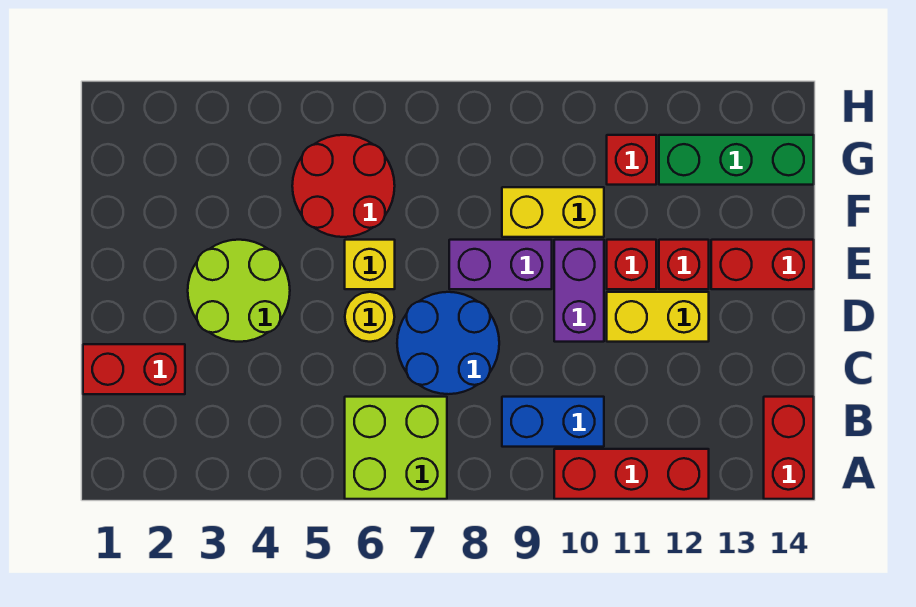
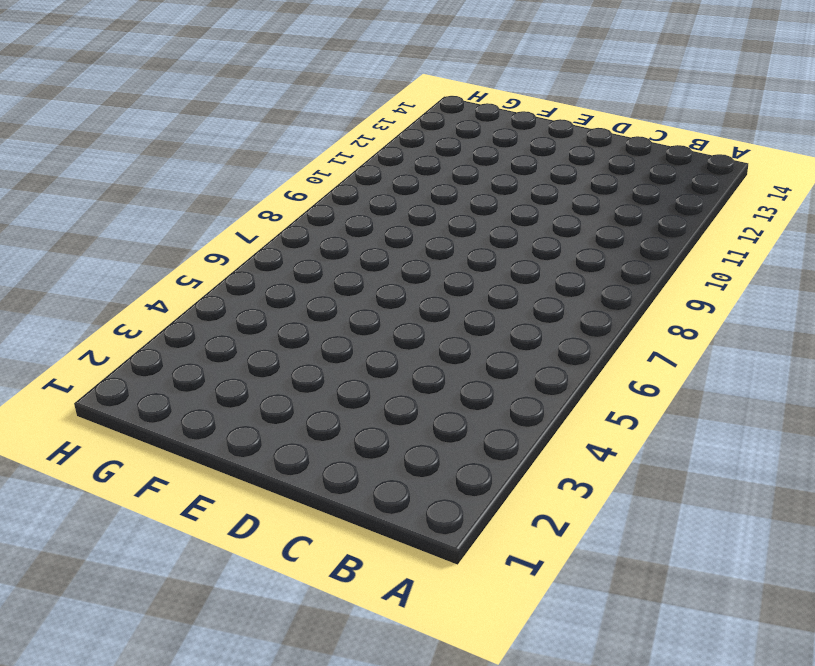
none -> lime brick A6:B7 level 1
none -> red brick A10:A12 level 1
none -> red brick A14:B14 level 1

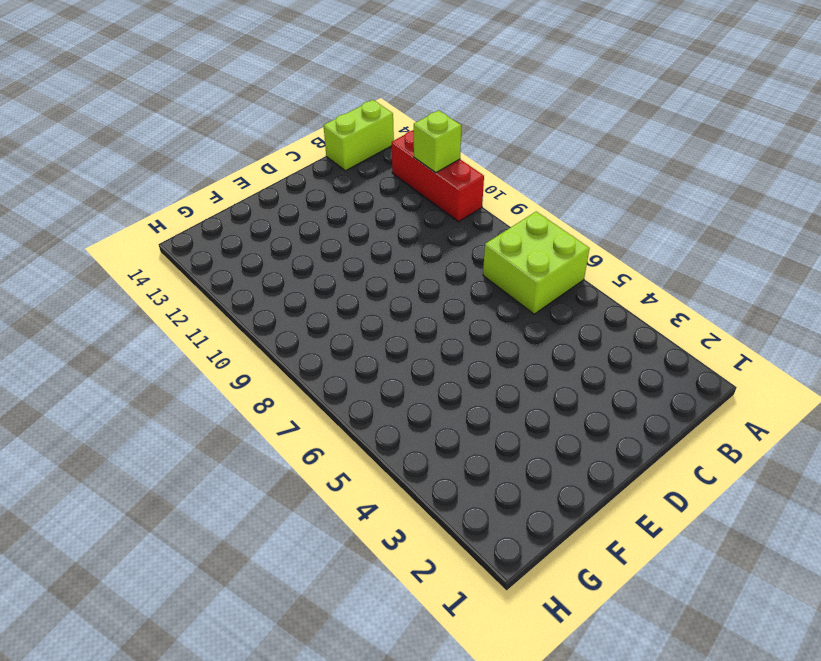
lime brick A11 level 2 -> none
lime brick A14:B14 level 1 -> red brick A14:B14 level 1
none -> blue brick B9:B10 level 1
none -> red brick C1:C2 level 1
none -> blue round brick C7:D8 level 1

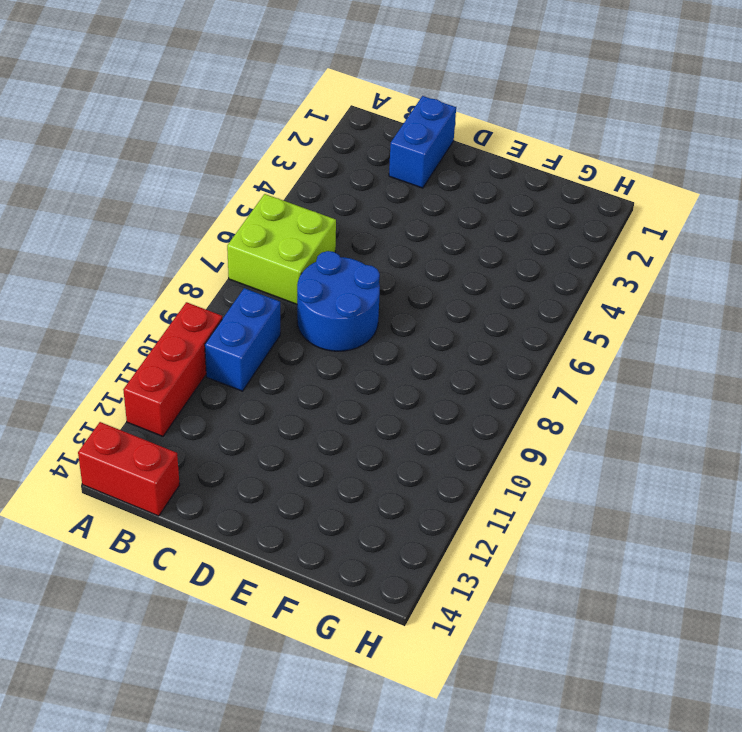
blue brick C1:C2 level 1 -> red brick C1:C2 level 1
none -> lime round brick D3:E4 level 1
none -> yellow round brick D6 level 1
none -> purple brick D10:E10 level 1

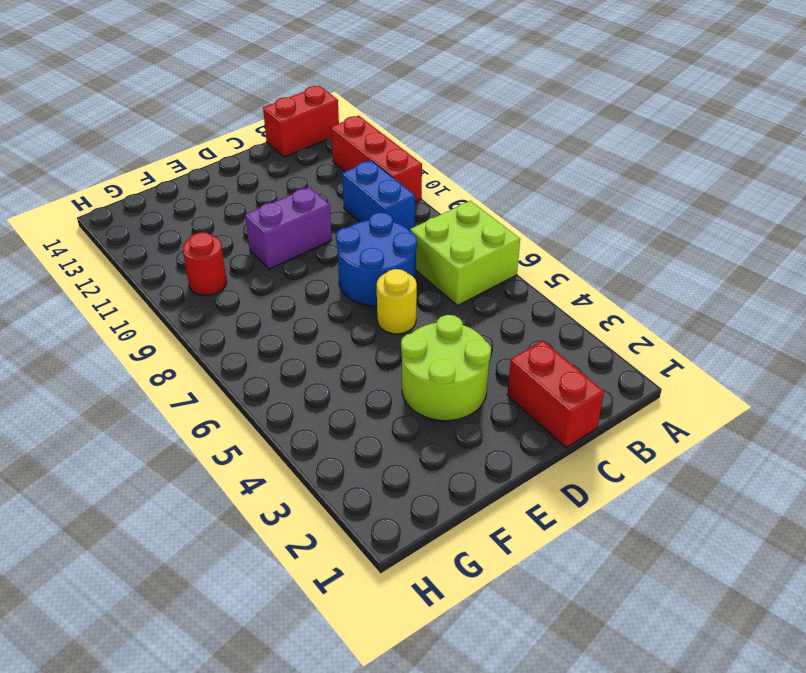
red round brick G10 level 1 -> none
none -> yellow brick D11:D12 level 1
none -> yellow brick E6 level 1
none -> purple brick E8:E9 level 1

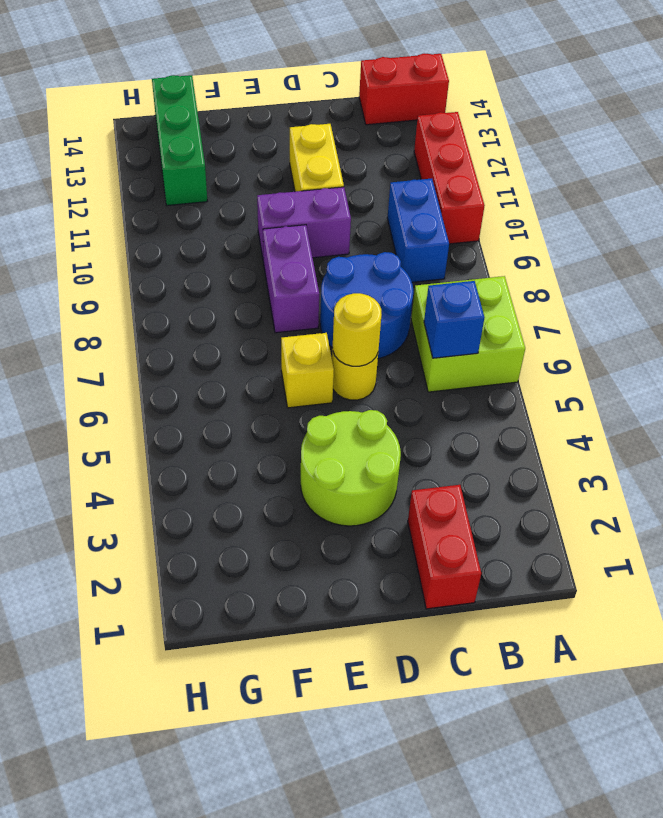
blue brick B6 level 2 -> none
yellow round brick D6 level 2 -> none
none -> red brick E11 level 1
none -> red brick E12 level 1
none -> red brick E13:E14 level 1

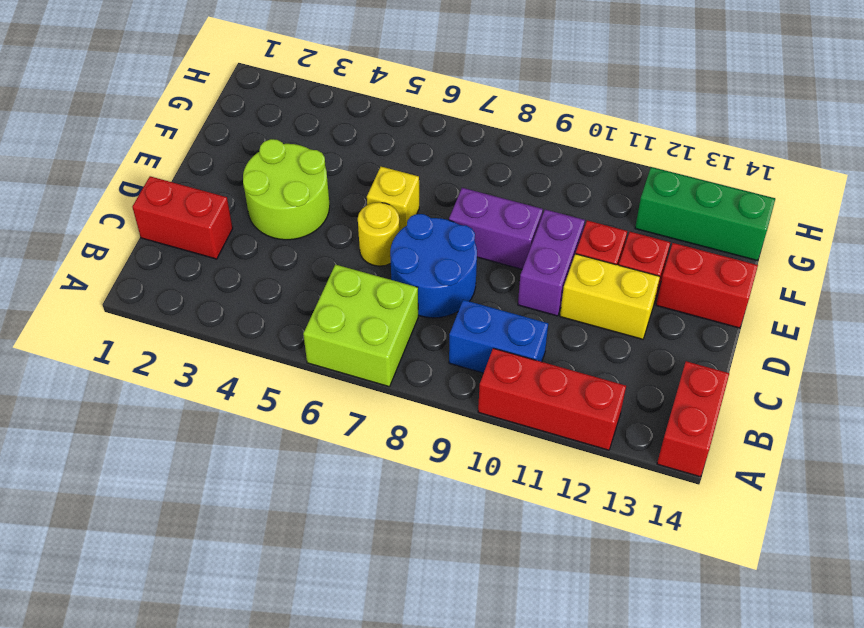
none -> red round brick F5:G6 level 1
none -> yellow brick F9:F10 level 1
none -> red brick G11 level 1

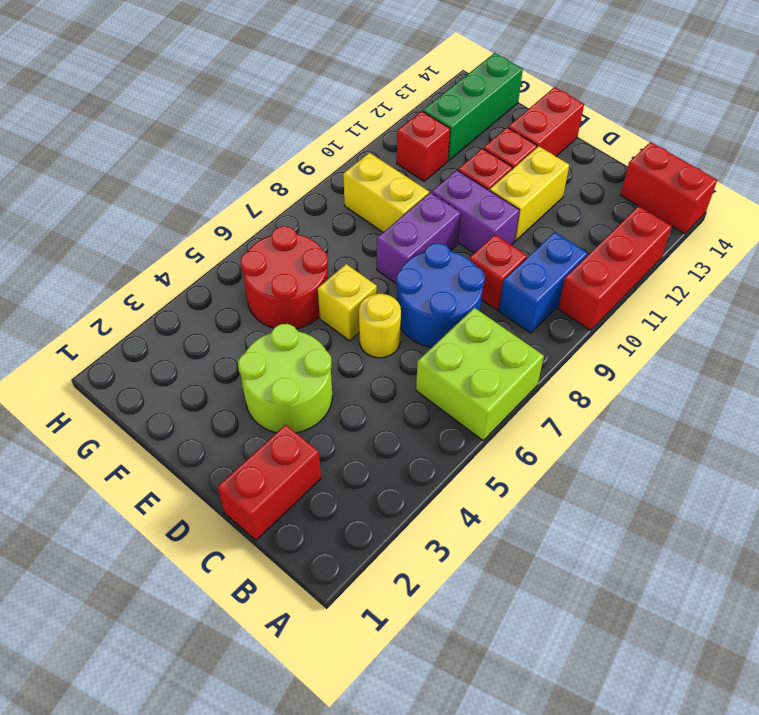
red brick C9 level 1 -> none
yellow brick F9:G9 level 1 -> yellow brick F9:F10 level 1

